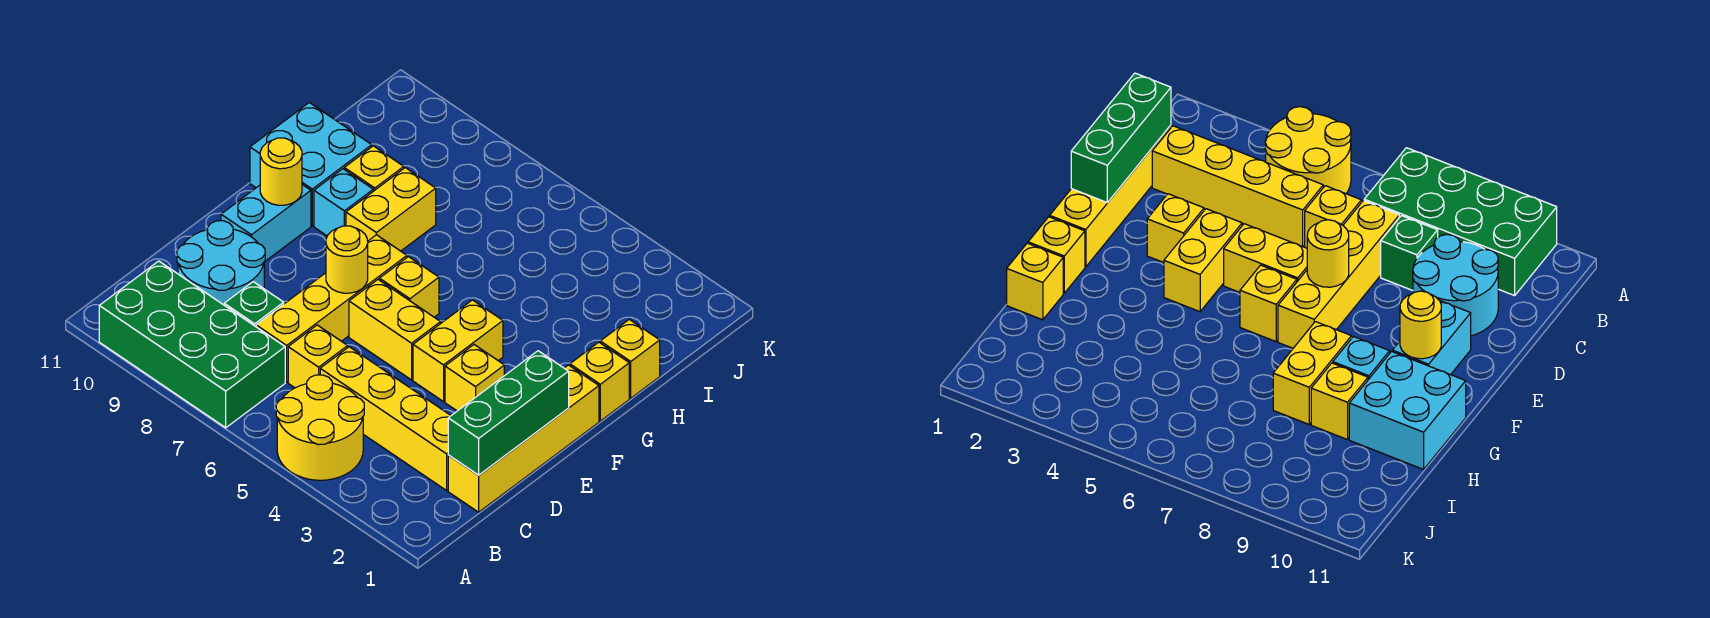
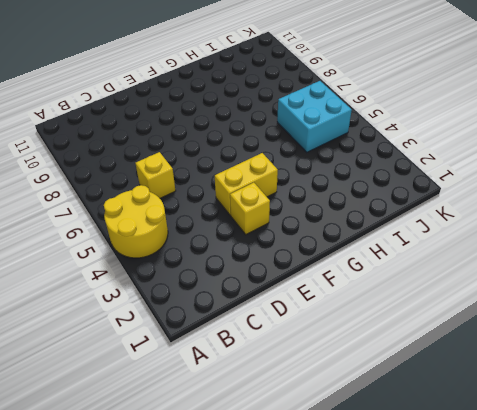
cyan brick I5:J6 level 1 -> cyan brick G10:H11 level 1
none -> green brick A7:B10 level 1
none -> yellow brick C1:F1 level 1
none -> yellow brick C2:C5 level 1

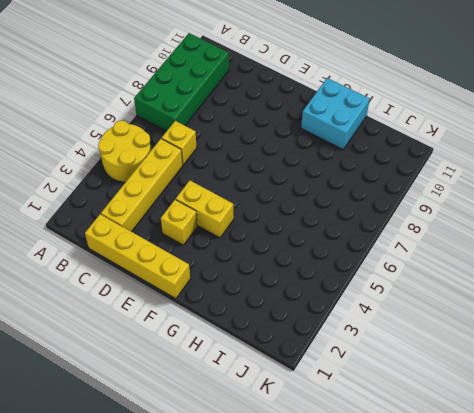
none -> yellow brick C7:F7 level 1
none -> green brick C8 level 1
none -> cyan round brick C9:D10 level 1

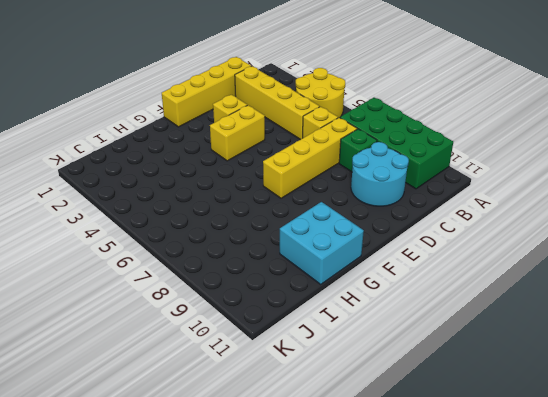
none -> yellow brick E5:E6 level 1
none -> cyan brick E10:F10 level 1
none -> yellow brick F6 level 1

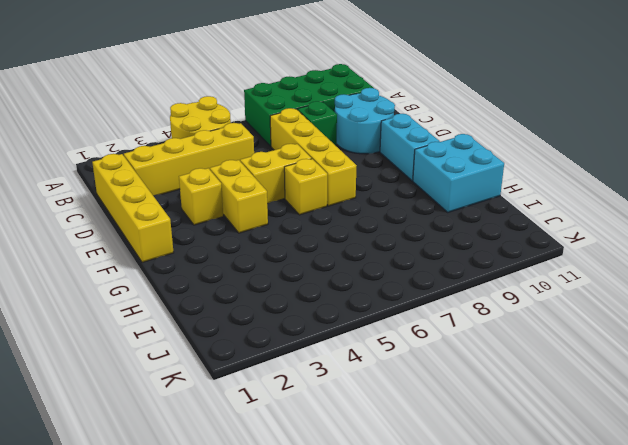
none -> yellow brick C6 level 1
none -> yellow brick G1 level 1
none -> yellow brick G8:H8 level 1

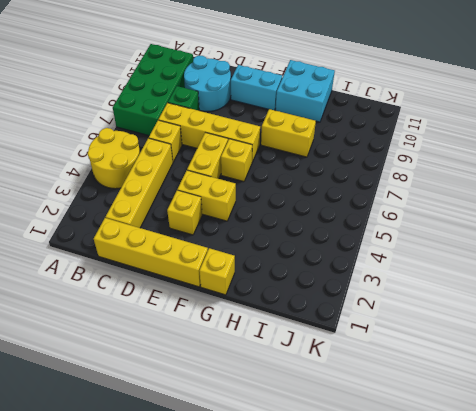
none -> cyan brick G9 level 1
none -> yellow brick H1 level 1
none -> yellow brick H9 level 1

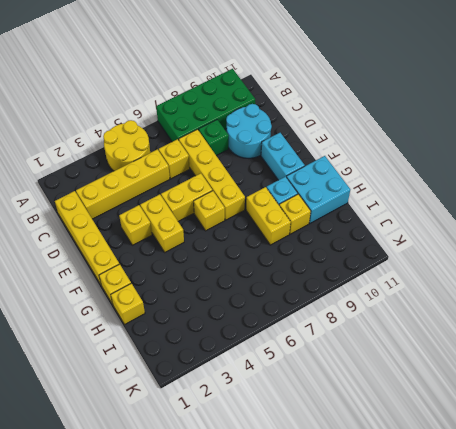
none -> green brick C1:E1 level 2
none -> yellow round brick E7 level 2
none -> yellow round brick F10 level 2

